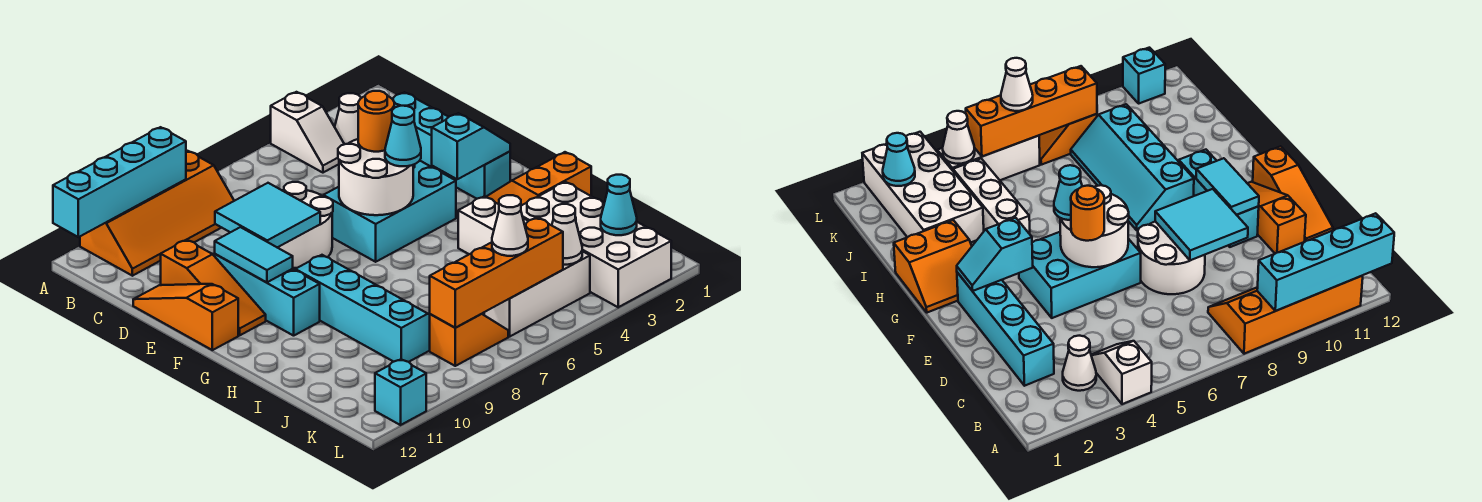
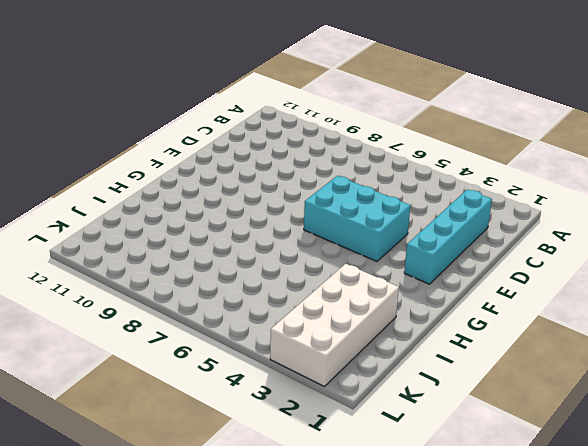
none -> white slope A4:B4 level 1 top A
none -> orange slope A8:B11 level 1 top A
none -> white cone B3 level 1

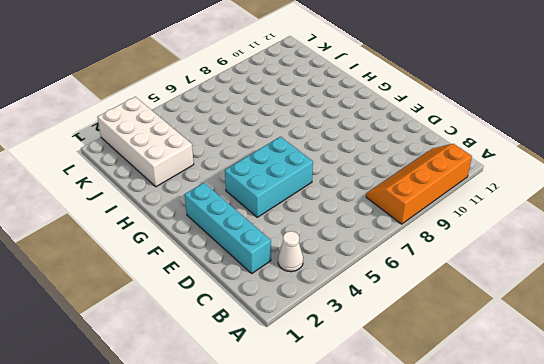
none -> white slope A4:B4 level 1 top A
none -> white round brick D7:E8 level 1
none -> orange slope D11:F11 level 1 top D

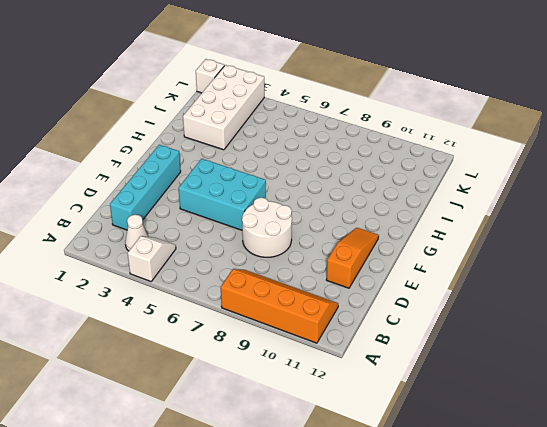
white brick L1 level 1 -> none
none -> orange slope D12:F12 level 1 top F
none -> cyan brick E10:G10 level 1
none -> orange slope G1:H2 level 1 top H

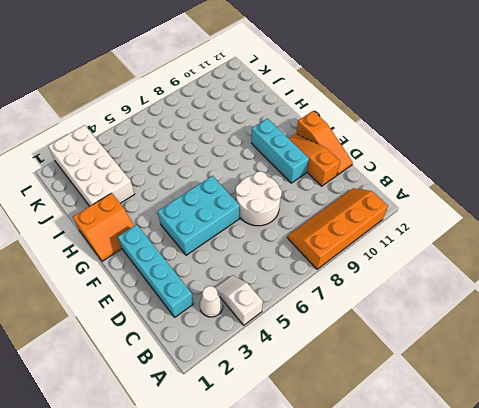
none -> cyan slope G8:J9 level 1 top 9
none -> white brick H4:J4 level 1
none -> white brick K4:K6 level 1

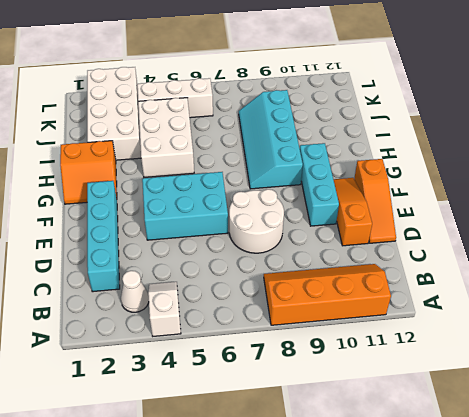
white brick H4:J5 level 1 -> white brick H4:J4 level 1
none -> orange slope K7:K8 level 1 top 8
none -> cyan brick L11 level 1
none -> cyan brick A9:A12 level 2

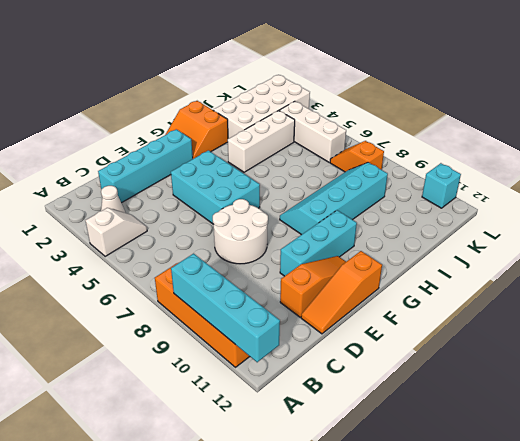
none -> cyan tile D8:E9 level 2
none -> white round brick E5:F6 level 2
none -> cyan tile E10:F10 level 2

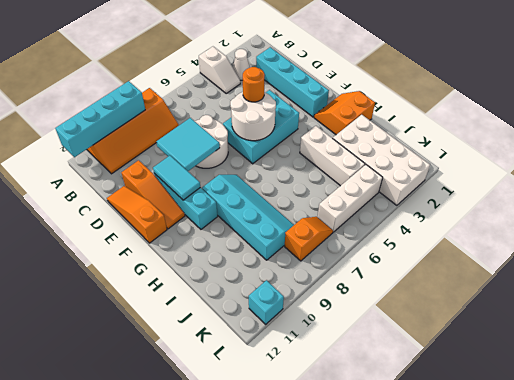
none -> cyan slope F2:F3 level 2 top 3
none -> cyan cone K2 level 2
none -> white cone K4 level 2

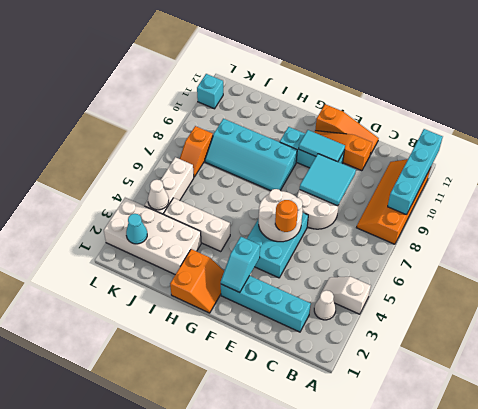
none -> orange brick K5:K8 level 2
none -> cyan cone F5 level 3
none -> white cone K6 level 3

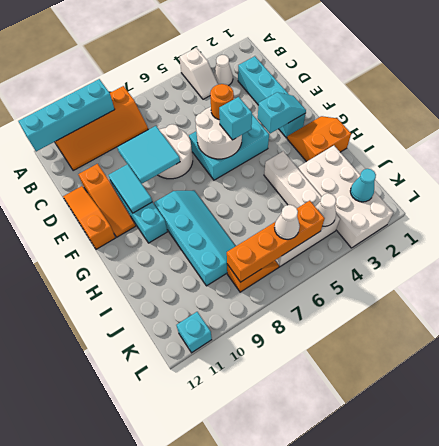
cyan brick F5 level 3 -> cyan cone F5 level 3

